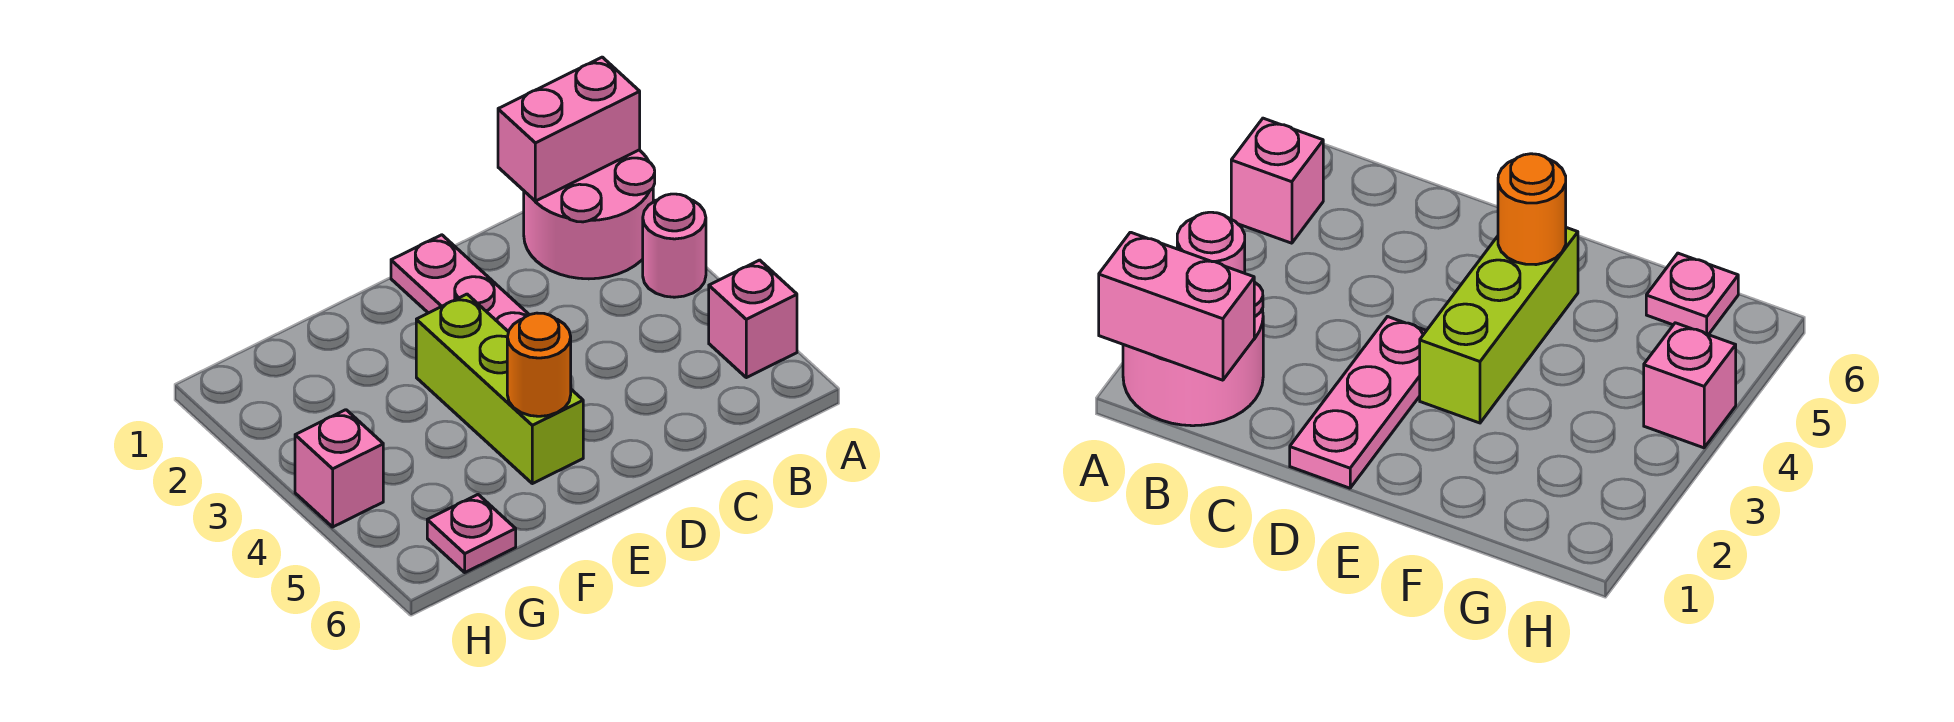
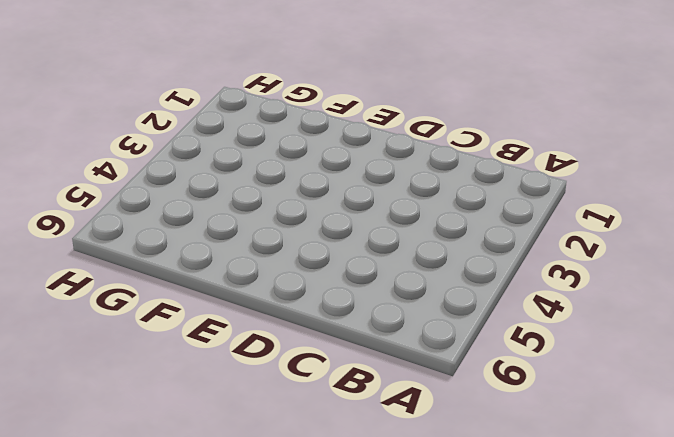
none -> pink round brick A1:B2 level 1
none -> pink round brick A3 level 1

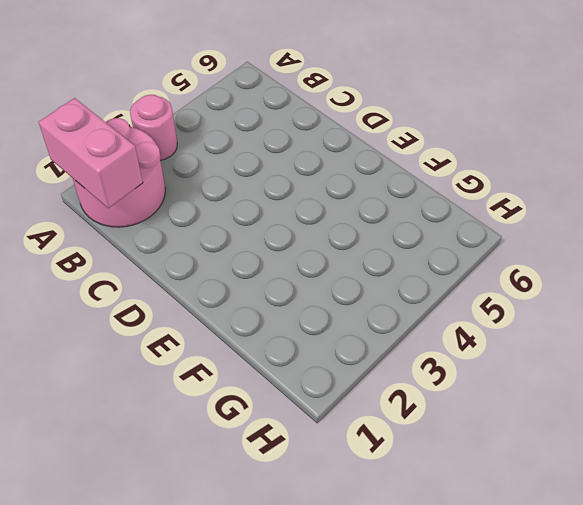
none -> pink brick A5 level 1
none -> pink plate D1:D3 level 1

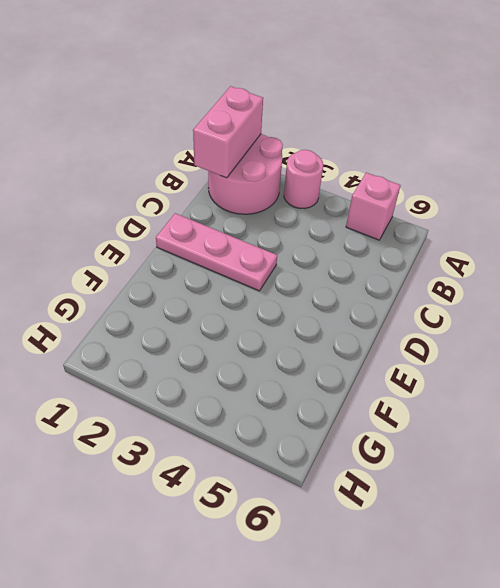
none -> lime brick E3:E5 level 1
none -> pink plate G6 level 1

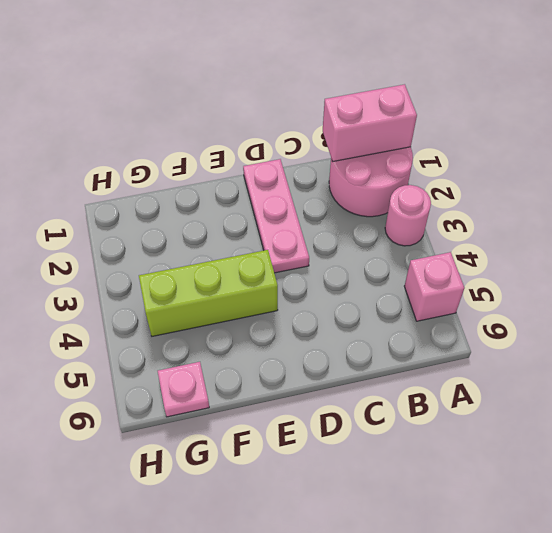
lime brick E4:G4 level 1 -> lime brick E3:E5 level 1
none -> pink brick H4 level 1
none -> orange round brick E5 level 2

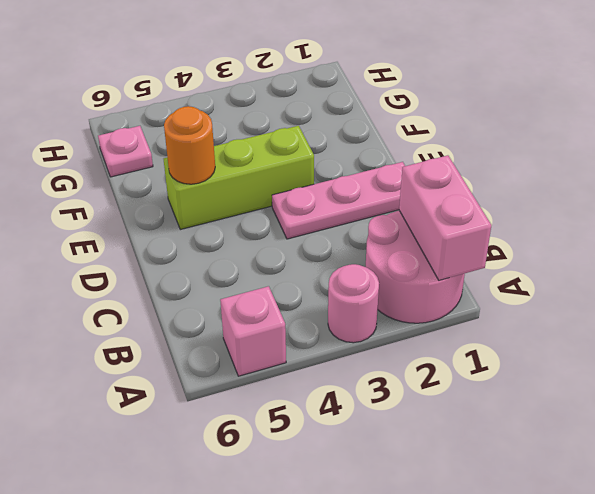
none -> pink brick H4 level 1

